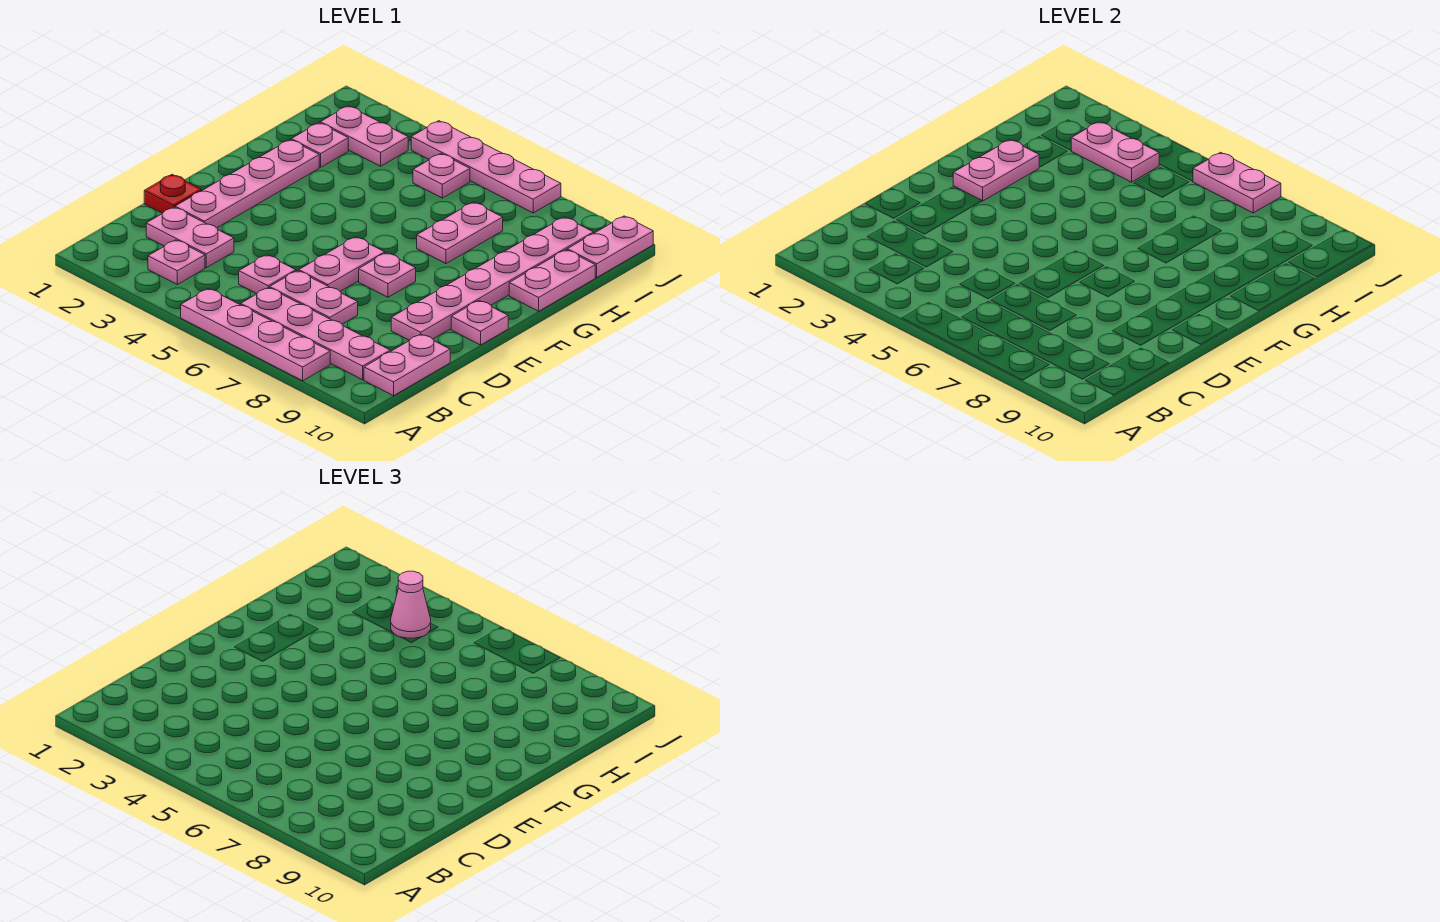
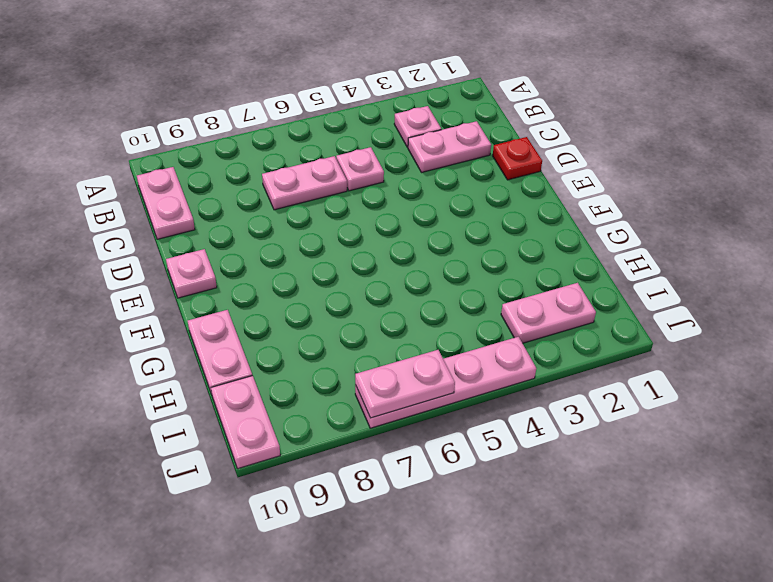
none -> pink plate A5:A8 level 1
none -> pink plate B6:B9 level 1
none -> pink plate D2:G2 level 1

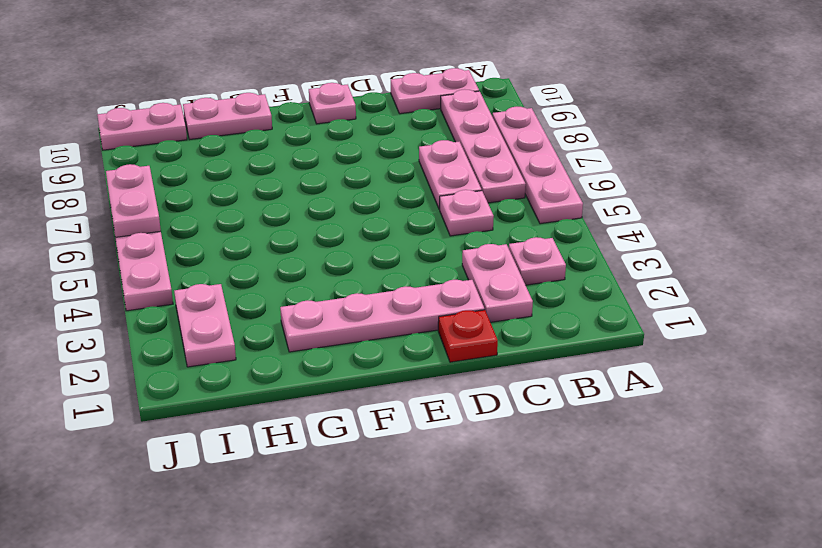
none -> pink plate D6:E6 level 1
none -> pink plate D9:I9 level 1
none -> pink plate E7 level 1

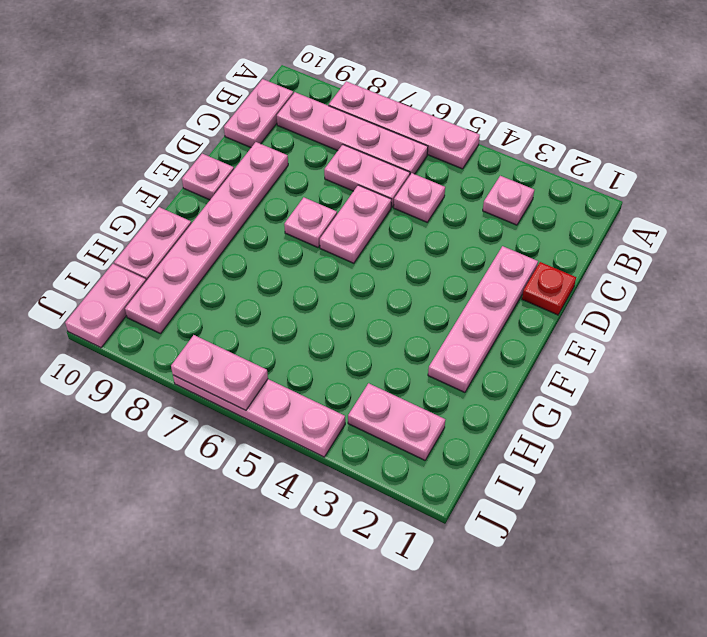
none -> pink plate C2:C3 level 1
none -> pink plate G7:H7 level 1
none -> pink plate H2 level 1

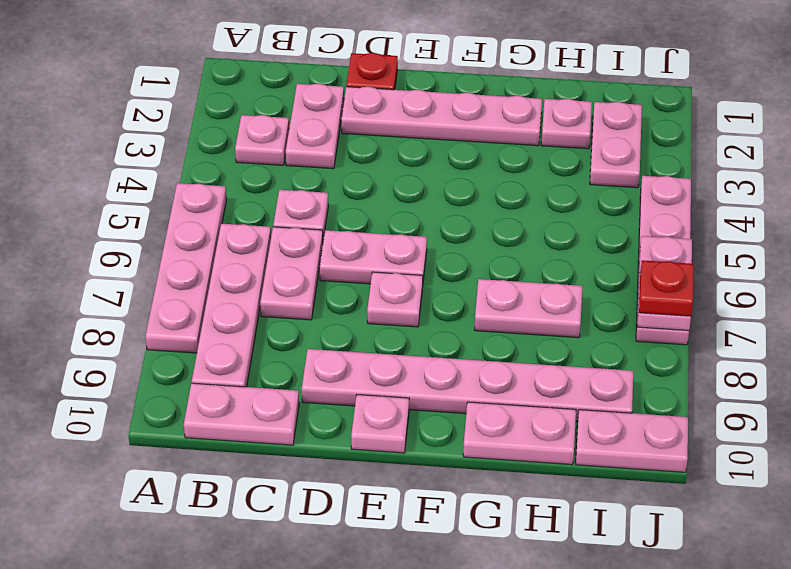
red plate J7 level 3 -> none
none -> pink plate I5 level 1
none -> pink plate F2:G2 level 2
none -> pink plate I3:I4 level 2

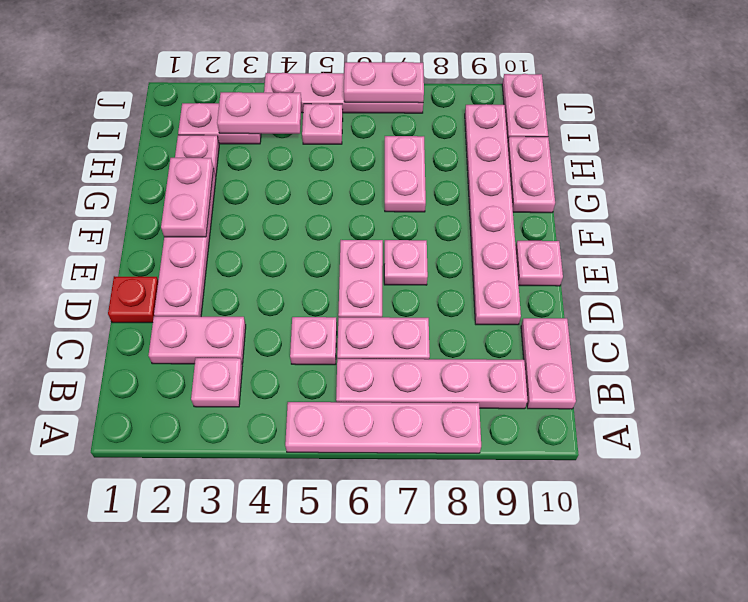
none -> pink cone I4 level 3

